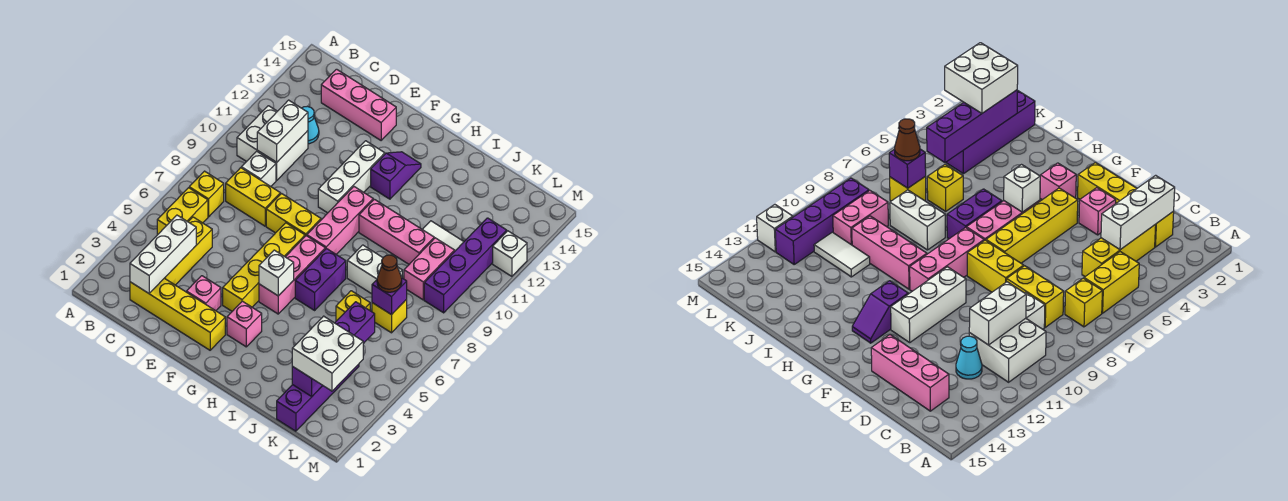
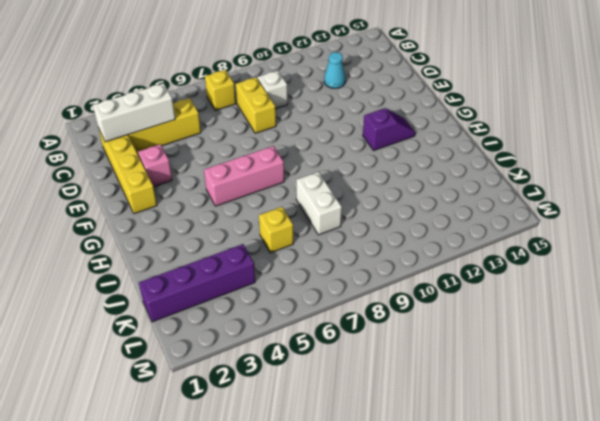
none -> yellow brick B5:B6 level 1
none -> white brick B10:C11 level 1
none -> pink brick C14:E14 level 1
none -> yellow brick E8:F8 level 1

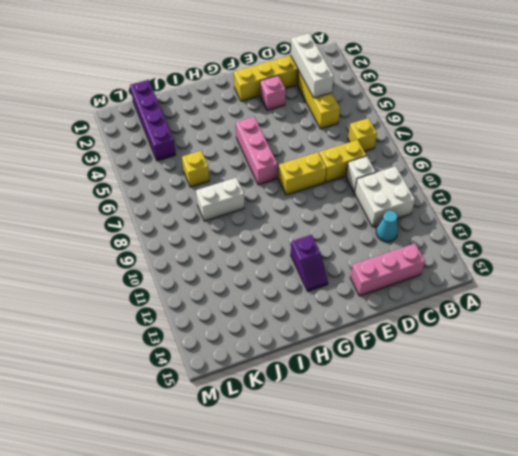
none -> yellow brick B5:B6 level 1
none -> yellow brick F4:F7 level 1
none -> white brick F10:F12 level 1
none -> pink brick G3 level 1

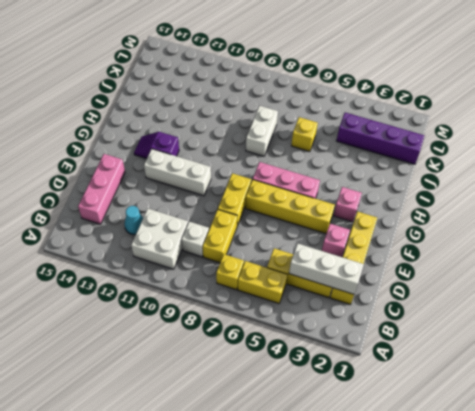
none -> pink brick G8:G10 level 1
none -> purple brick H6:H7 level 1
none -> pink brick H10:J10 level 1
none -> white tile J11:K11 level 1

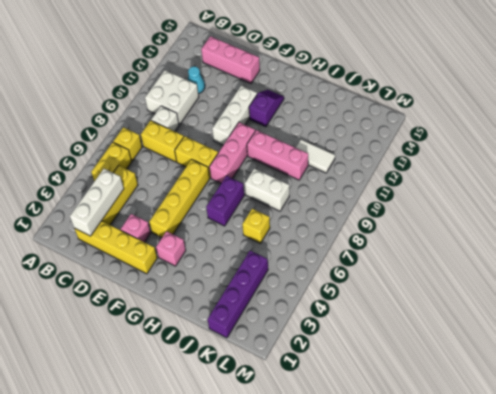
none -> pink brick G5:G7 level 1
none -> yellow brick K7 level 1
none -> pink brick K9:K10 level 1
none -> purple brick L9:L12 level 1

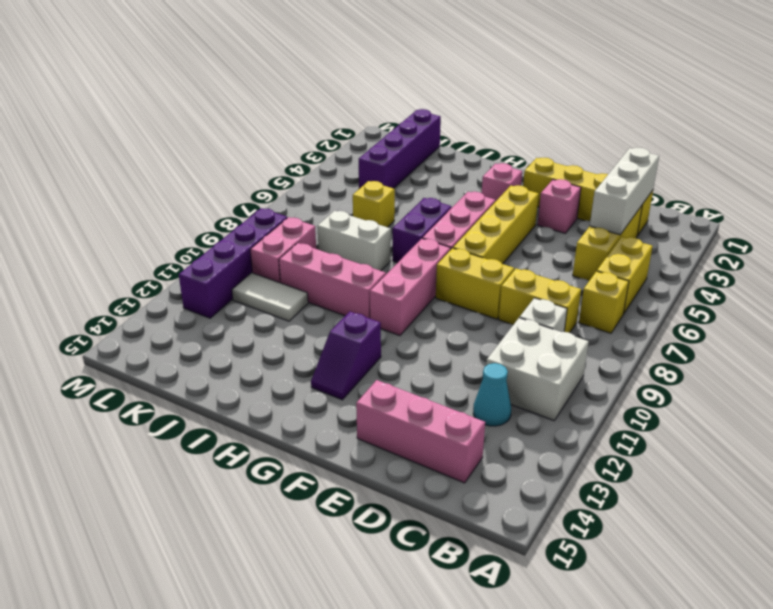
none -> white brick F10:F12 level 1
none -> yellow brick K7 level 1
none -> white brick M12 level 1
none -> white brick C10:C11 level 2

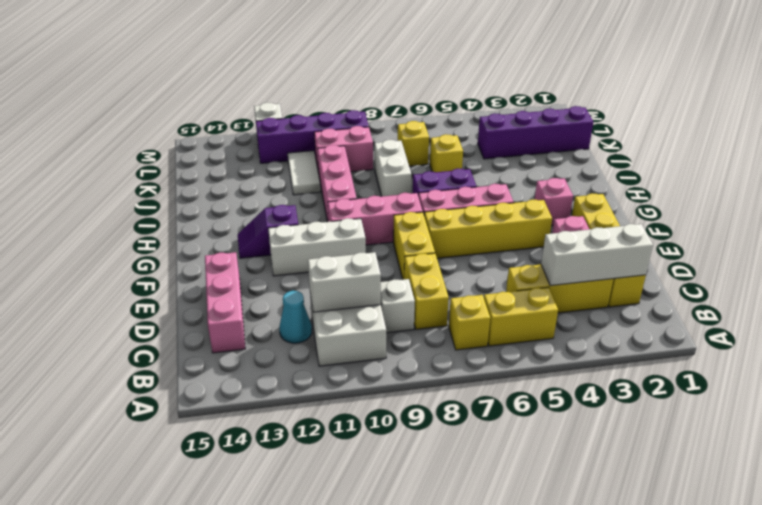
none -> white brick G5 level 2
none -> purple brick K2:K5 level 2
none -> purple brick K7 level 2
none -> white brick K2:L3 level 3

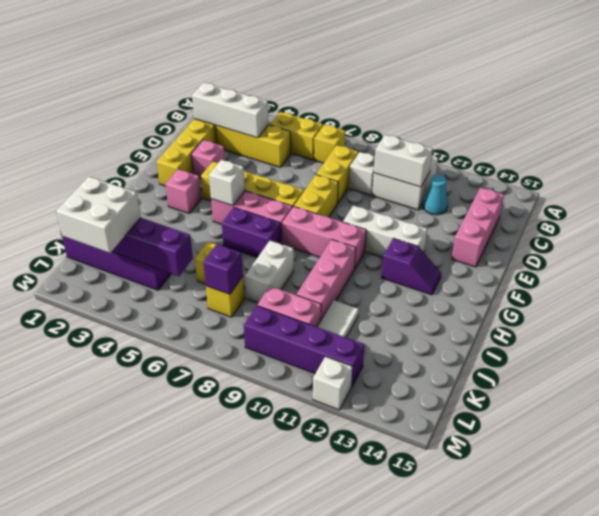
none -> brown cone K7 level 3

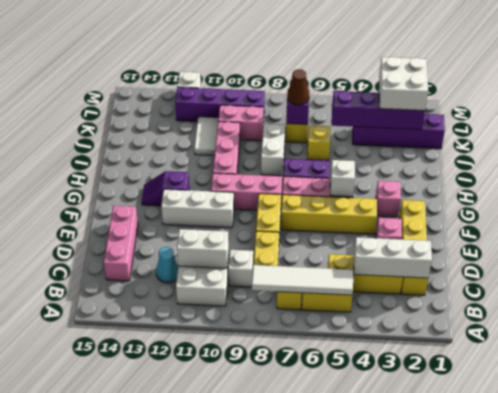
white tile B5:B8 level 2 -> none

